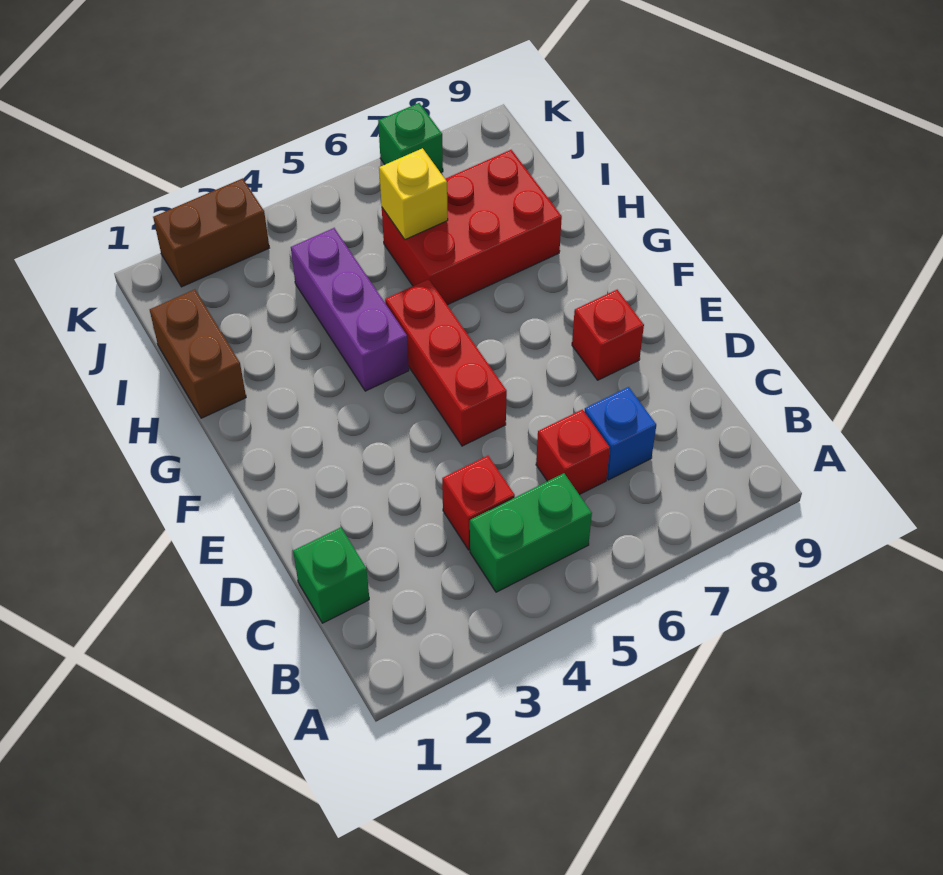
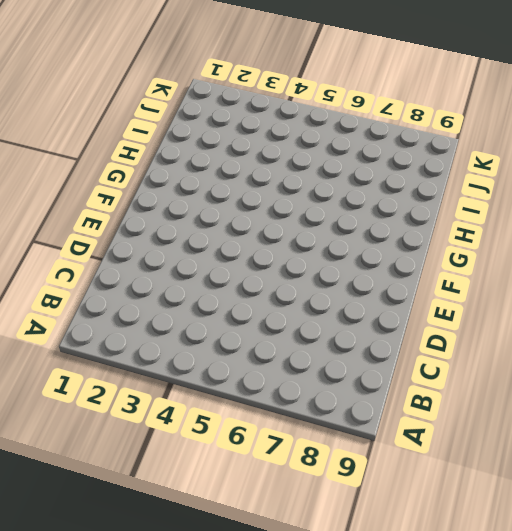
none -> green brick B4:B5 level 1
none -> green brick C1 level 1
none -> red brick C4 level 1

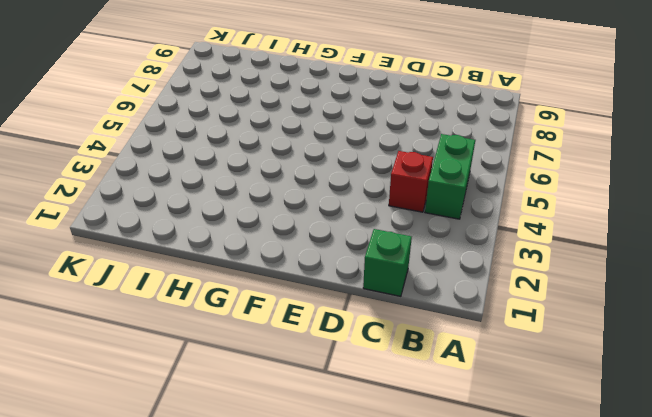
none -> red brick C6 level 1
none -> blue brick C7 level 1
none -> red brick E5:G5 level 1

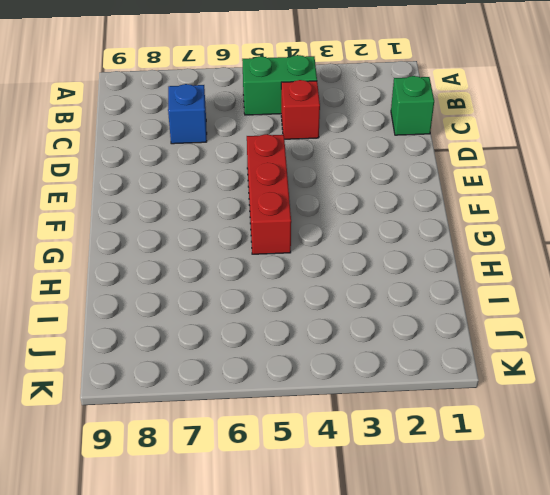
none -> red brick C6 level 1
none -> red brick E8 level 1
none -> purple brick G4:I4 level 1

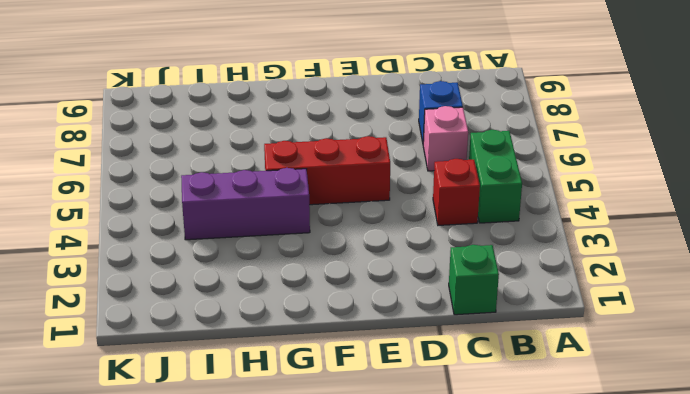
pink brick C6 level 1 -> red brick C6 level 1
none -> red brick E8 level 1
none -> brown brick H1:I1 level 1
none -> red brick H6:I8 level 1

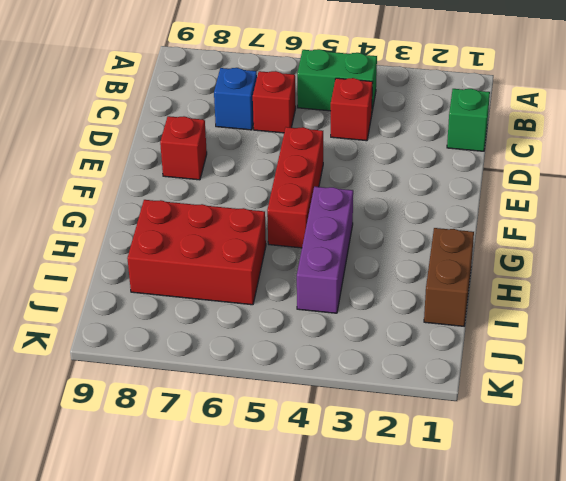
none -> brown brick K2:K3 level 1
none -> green brick K7 level 1
none -> yellow brick I6 level 2

